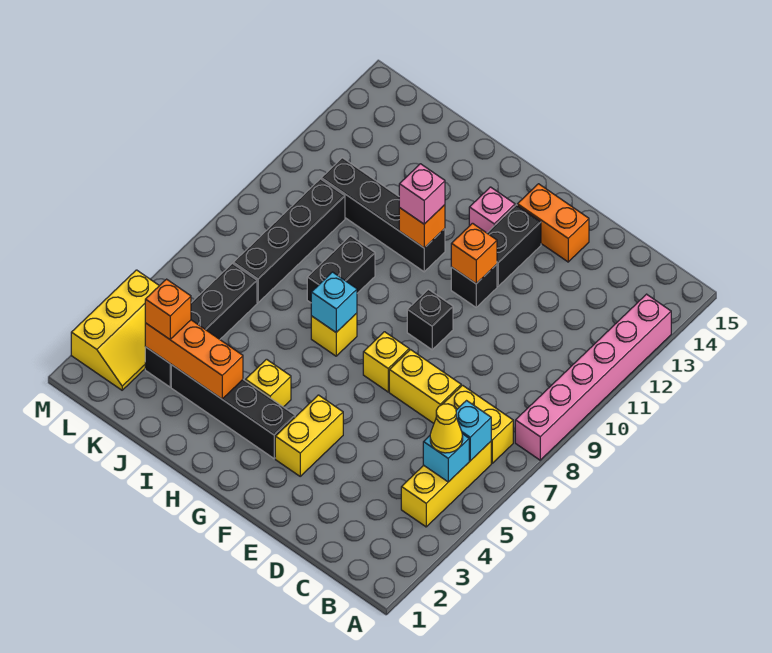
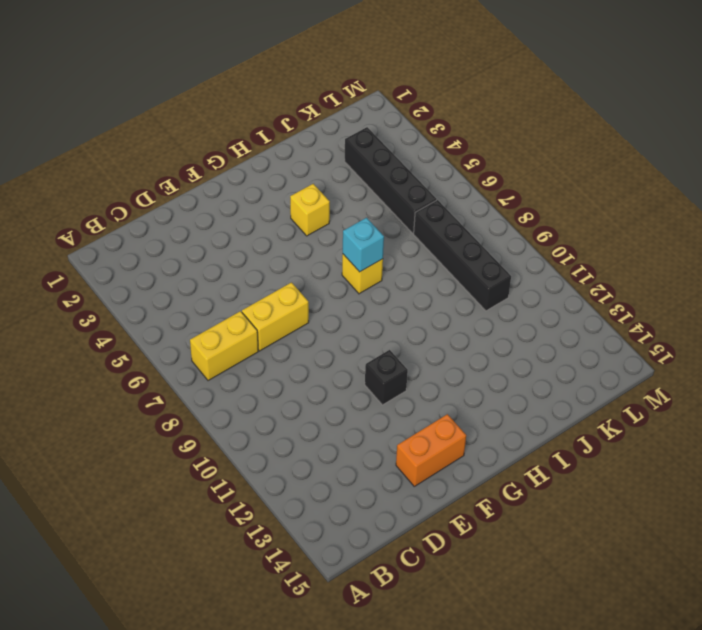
none -> pink brick A8:A13 level 1
none -> yellow brick B4:B6 level 1
none -> yellow brick F3:F4 level 1

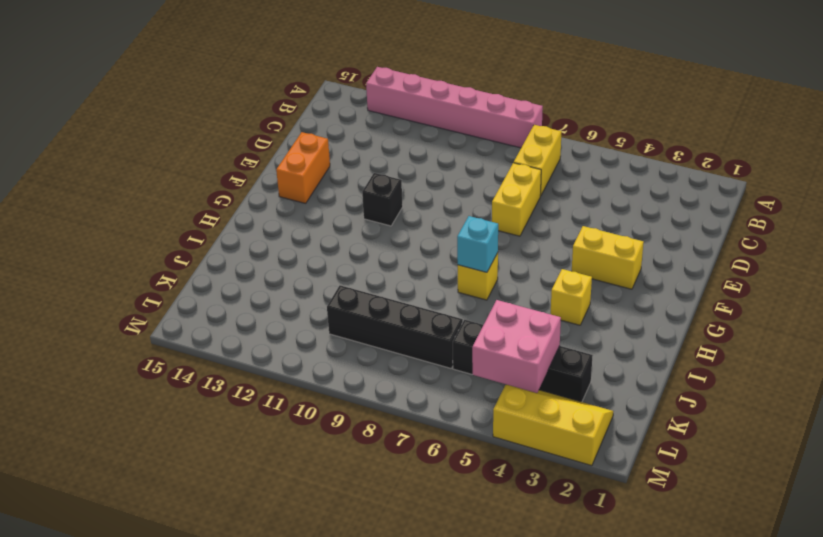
pink brick K4:L5 level 2 -> none
none -> yellow brick B4:B6 level 1
none -> yellow brick F7 level 1
none -> black brick F9 level 1

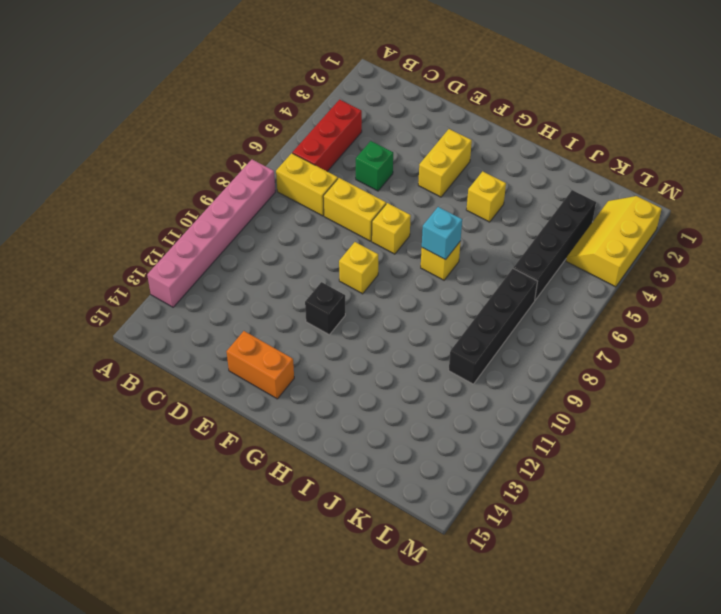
red brick B4:B6 level 1 -> yellow brick B4:B6 level 1
green brick D5 level 1 -> none
yellow brick F9 level 1 -> black brick F9 level 1
none -> black brick F12:F13 level 1
none -> black brick G3:J3 level 1
none -> pink brick G13 level 1

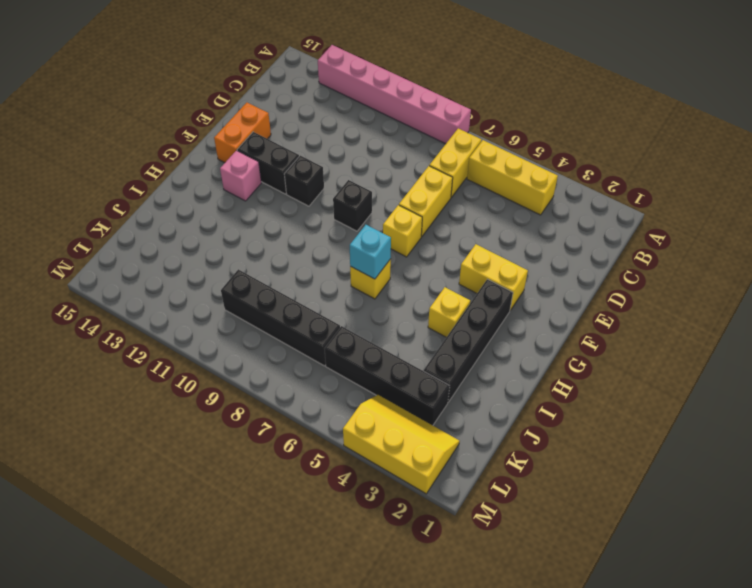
none -> black brick H11:K11 level 1
none -> black brick I8:I9 level 1
none -> cyan brick B5 level 2

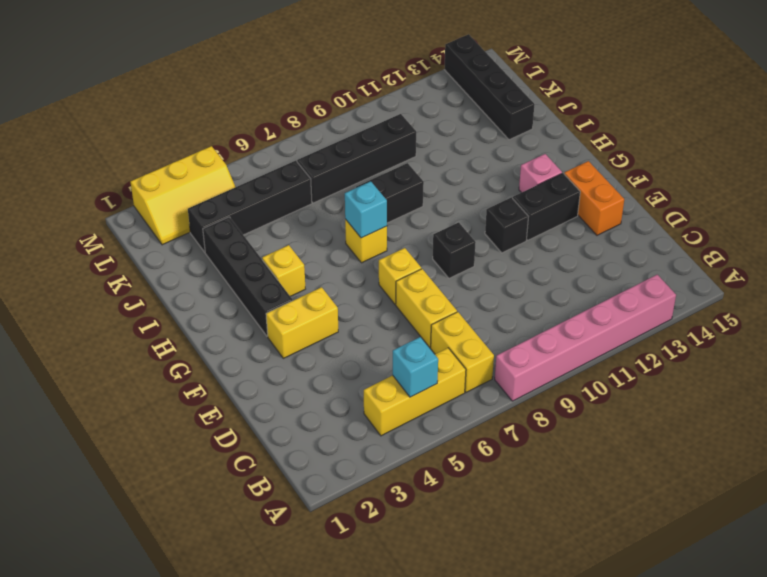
black brick J14:M14 level 1 -> black brick H11:K11 level 1
none -> cyan brick B6 level 2
none -> orange brick F11 level 2
none -> orange brick H11 level 2

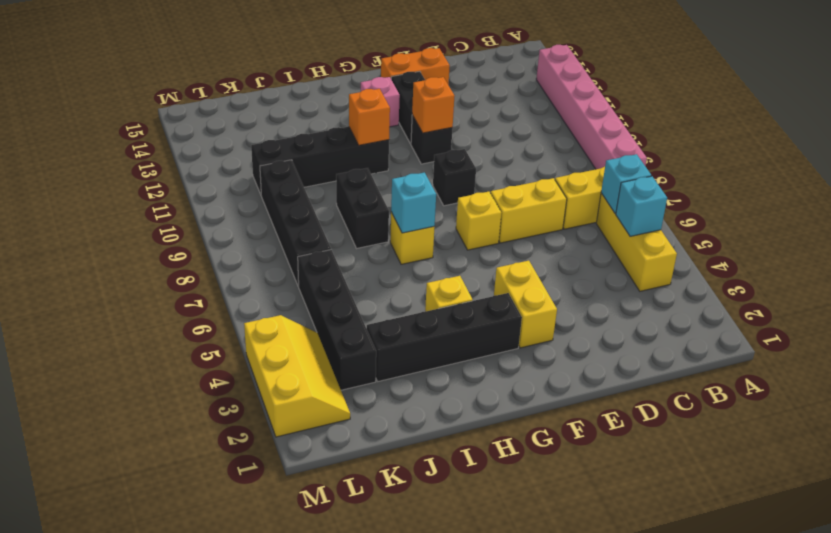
none -> orange brick I3:K3 level 2
none -> yellow cone B5 level 3
none -> pink brick H11 level 3

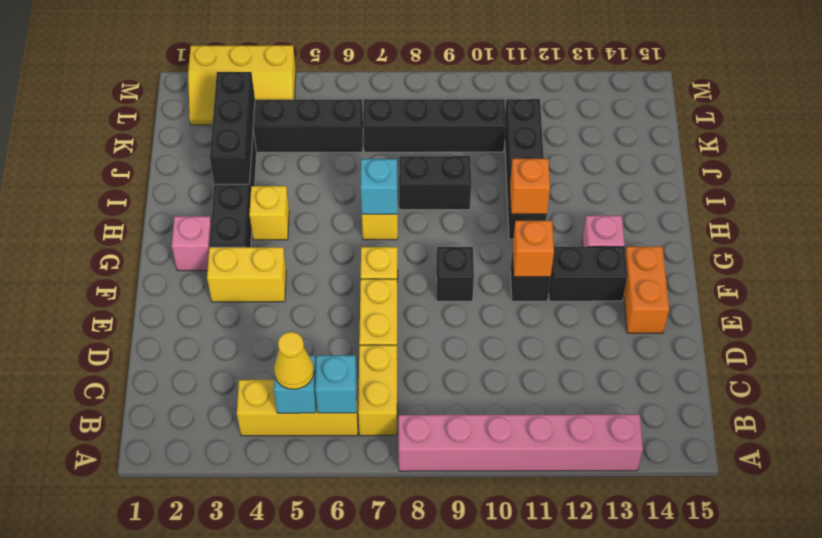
pink brick G2 level 1 -> pink brick H11 level 3
black brick I3:K3 level 2 -> orange brick I3:K3 level 2
none -> orange brick K3 level 3

